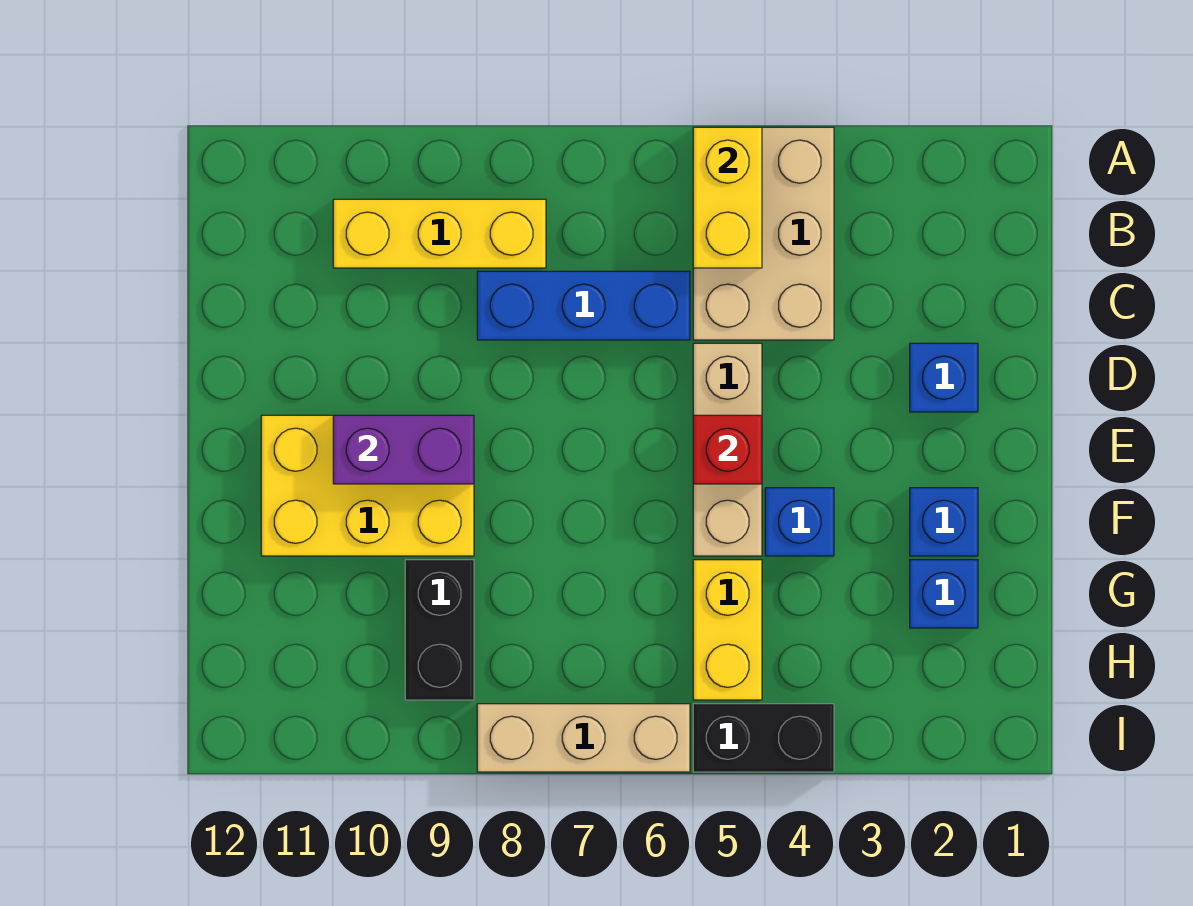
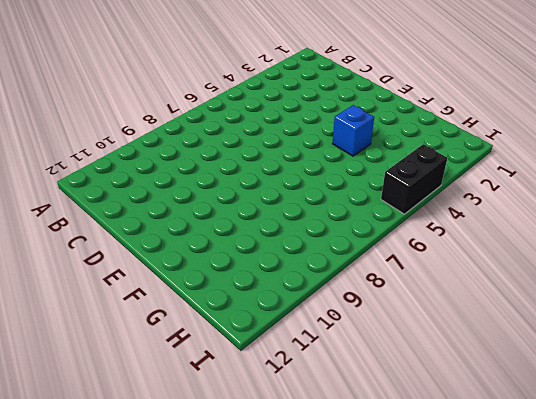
none -> tan brick A4:C5 level 1
none -> yellow brick B8:B10 level 1
none -> blue brick C6:C8 level 1

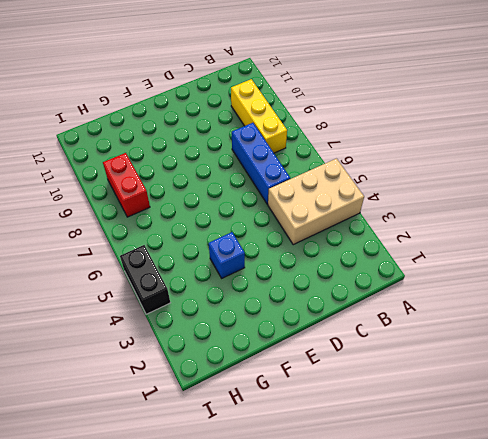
red brick H8:H9 level 1 -> black brick G9:H9 level 1
none -> blue brick D2 level 1
none -> tan brick D5:F5 level 1
none -> yellow brick E9:F11 level 1

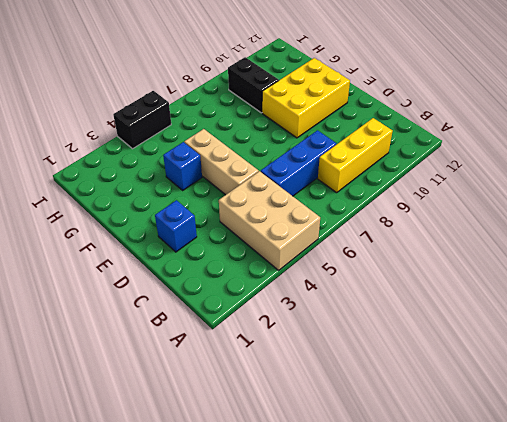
none -> blue brick F2 level 1
none -> blue brick G2 level 1
none -> yellow brick G5:H5 level 1

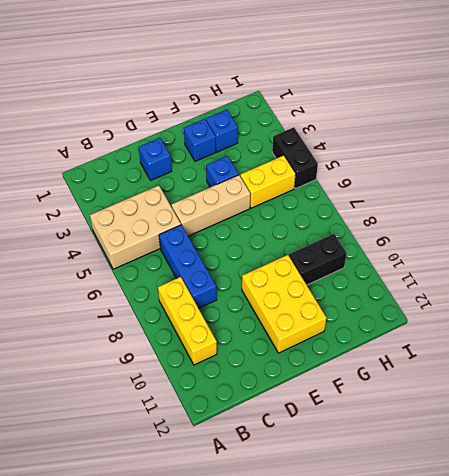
none -> tan brick I6:I8 level 1
none -> yellow brick A5:B5 level 2
none -> red brick E5 level 2

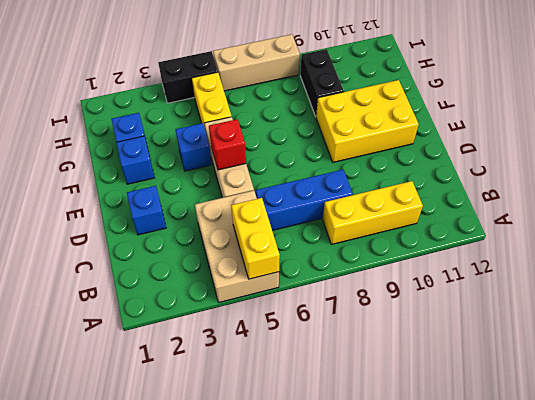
none -> purple brick E9:E10 level 2

